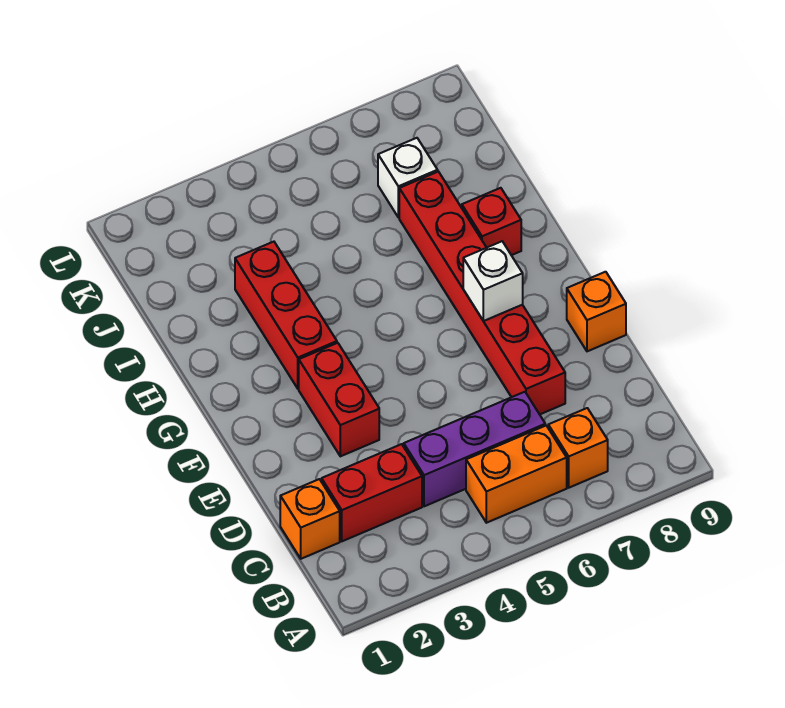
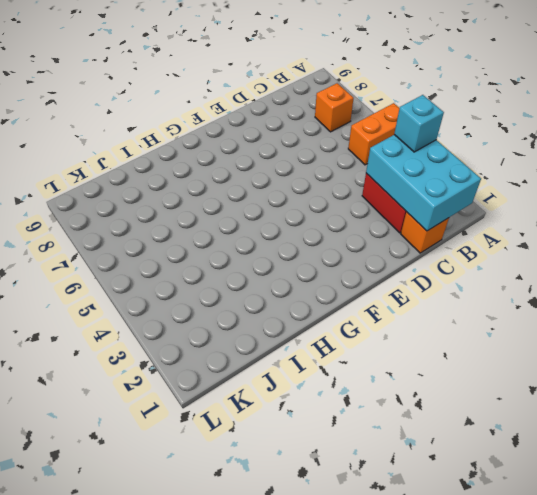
orange brick A5:B5 level 1 -> orange brick B5:B6 level 1
cyan brick B1:C3 level 2 -> none
cyan brick B3 level 3 -> none
none -> purple brick C4:C6 level 1
none -> red brick D7:I7 level 1
none -> red brick E3:F3 level 1

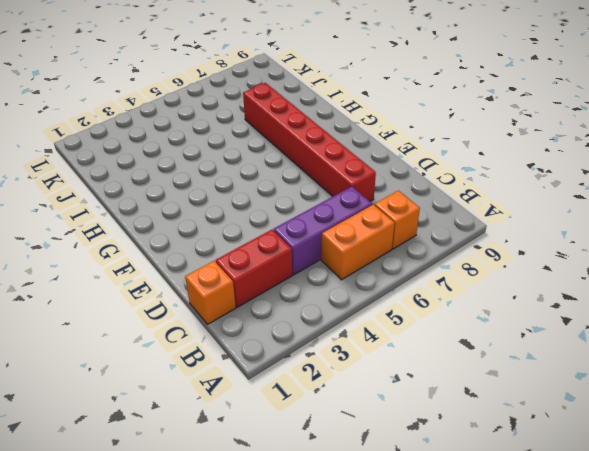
none -> red brick E3:F3 level 1
none -> orange brick E9 level 1
none -> red brick G3:I3 level 1

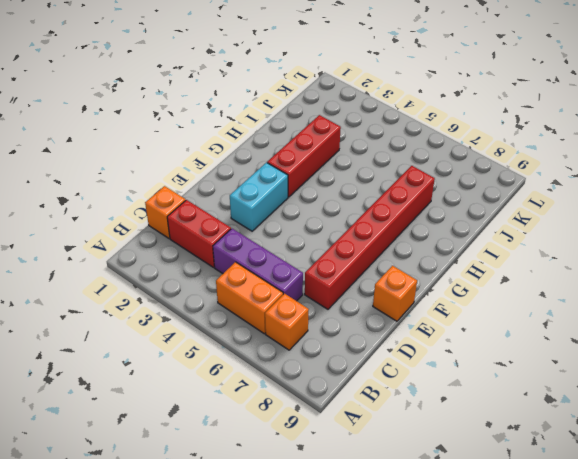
cyan brick E3:F3 level 1 -> red brick E3:F3 level 1
none -> red brick H8 level 1
none -> white brick J7 level 1
none -> white brick F7 level 2

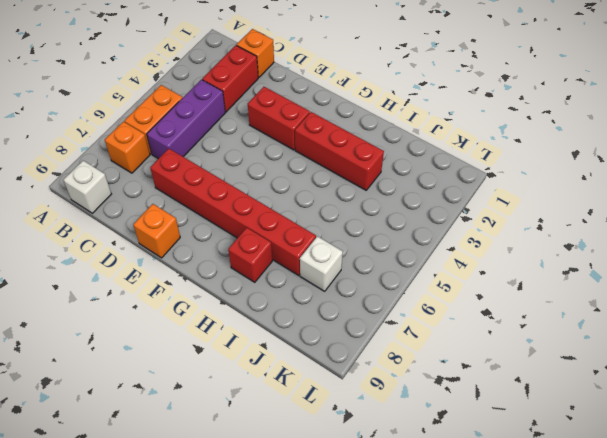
white brick B9 level 1 -> white brick F7 level 2

